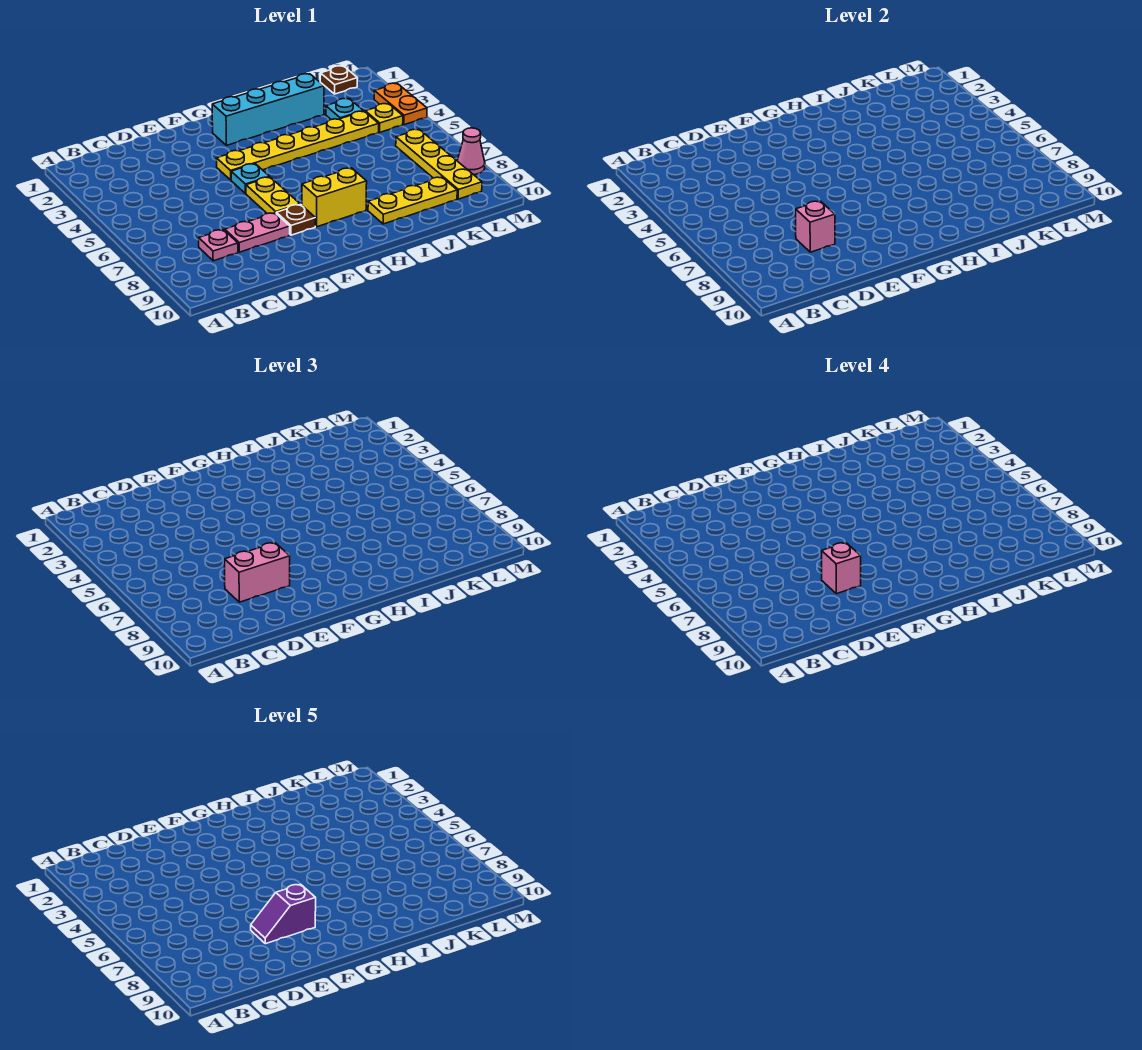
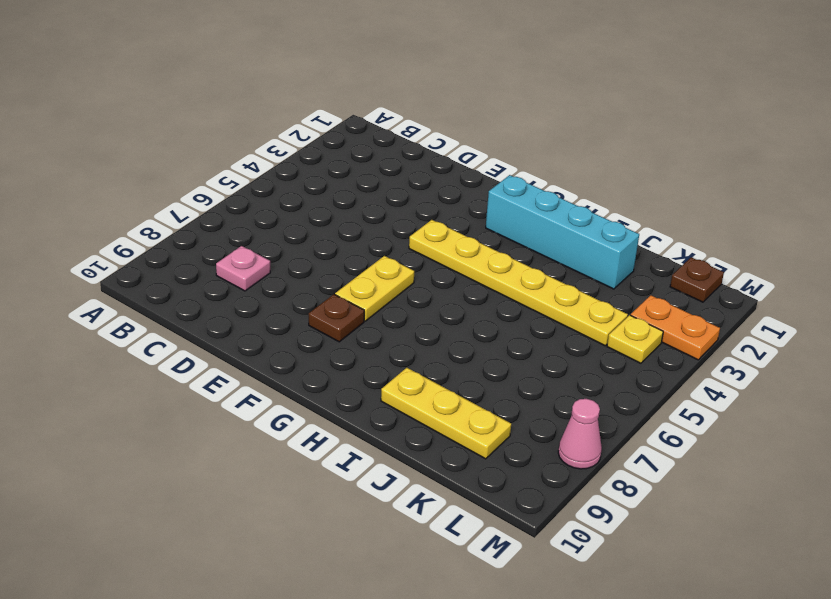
orange plate L3:M3 level 1 -> orange plate M3:M4 level 1
none -> pink plate D8:E8 level 1
none -> cyan plate F5 level 1
none -> yellow brick G8:H8 level 1

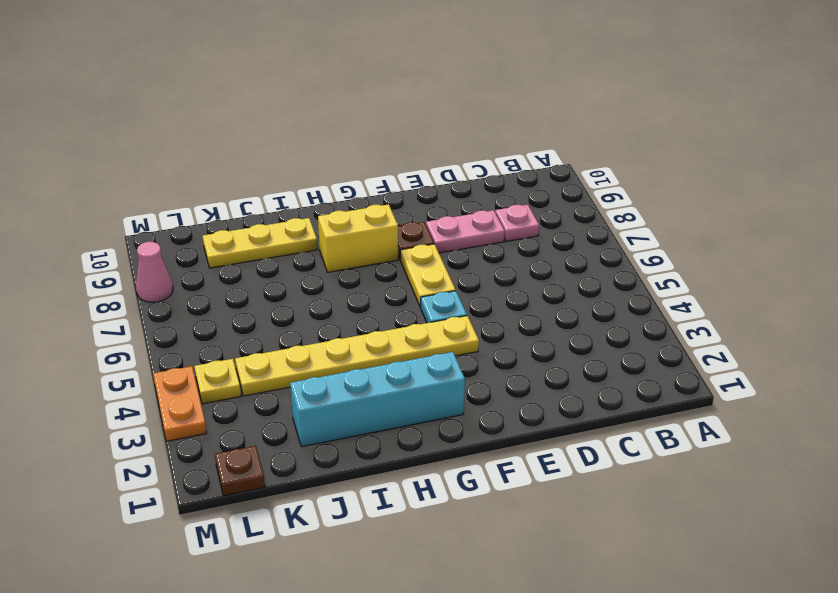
none -> cyan plate K3 level 1
none -> yellow plate L6:L9 level 1
none -> pink brick D8 level 2

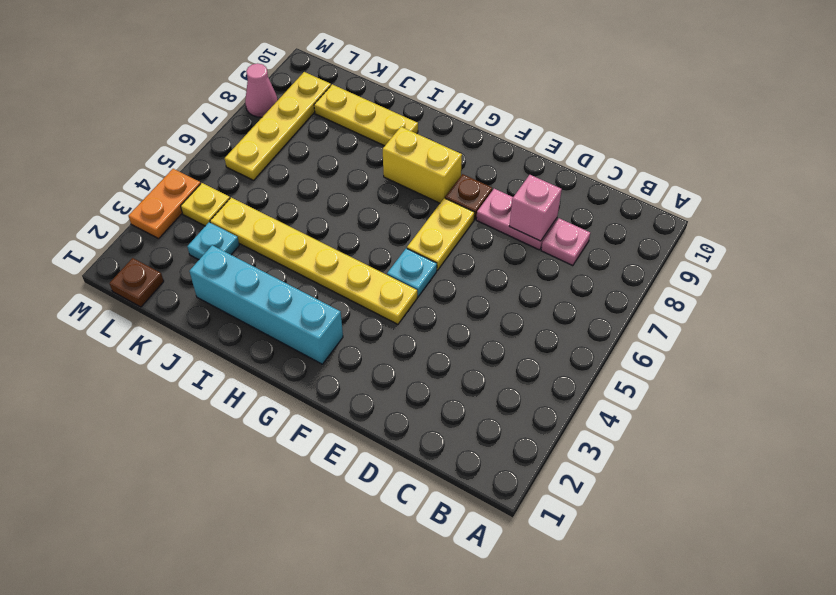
none -> pink brick D8:E8 level 3
none -> pink brick E8 level 4
none -> purple slope E8:F8 level 5 top F

